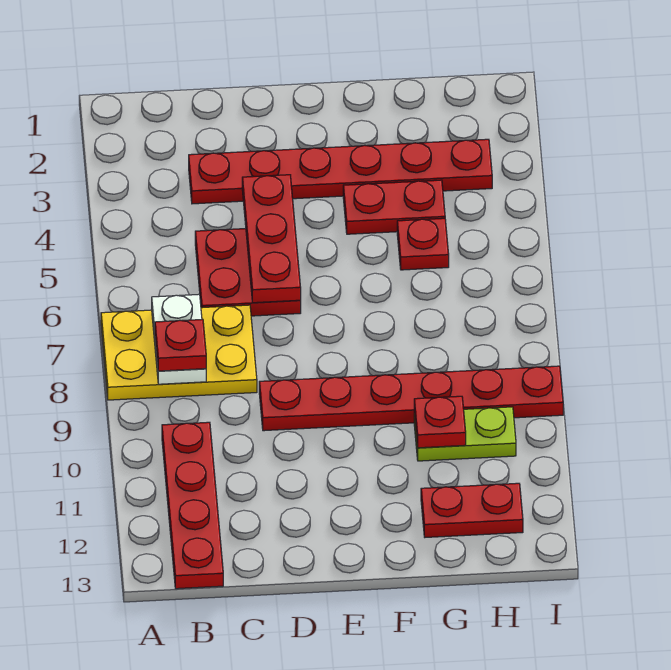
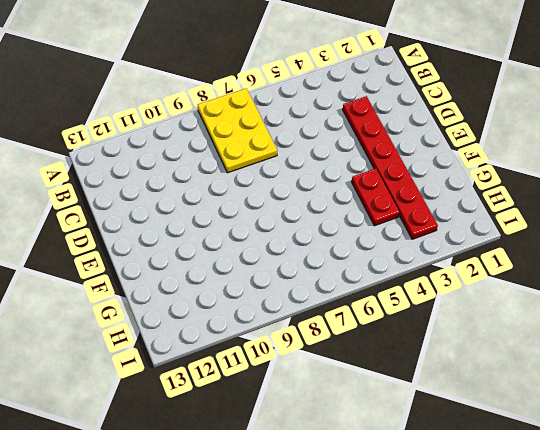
none -> red plate B10:B13 level 1
none -> red plate C5:D6 level 1
none -> red plate D9:I9 level 1

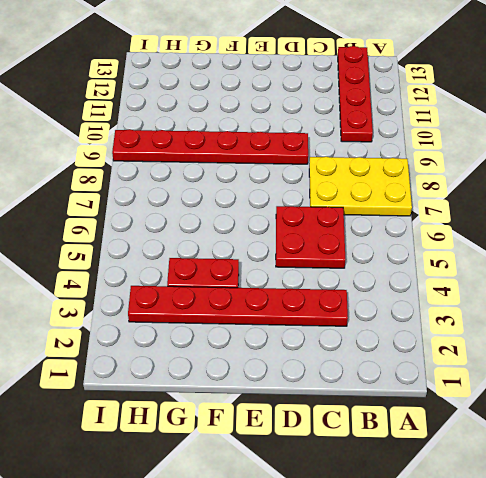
none -> red plate G5 level 1
none -> lime plate G10:H10 level 1
none -> red plate G12:H12 level 1

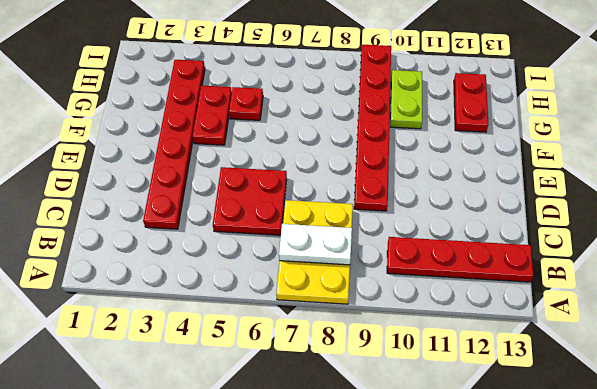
none -> red plate D4:D6 level 2
none -> red plate G10 level 2
none -> red plate B8 level 3

